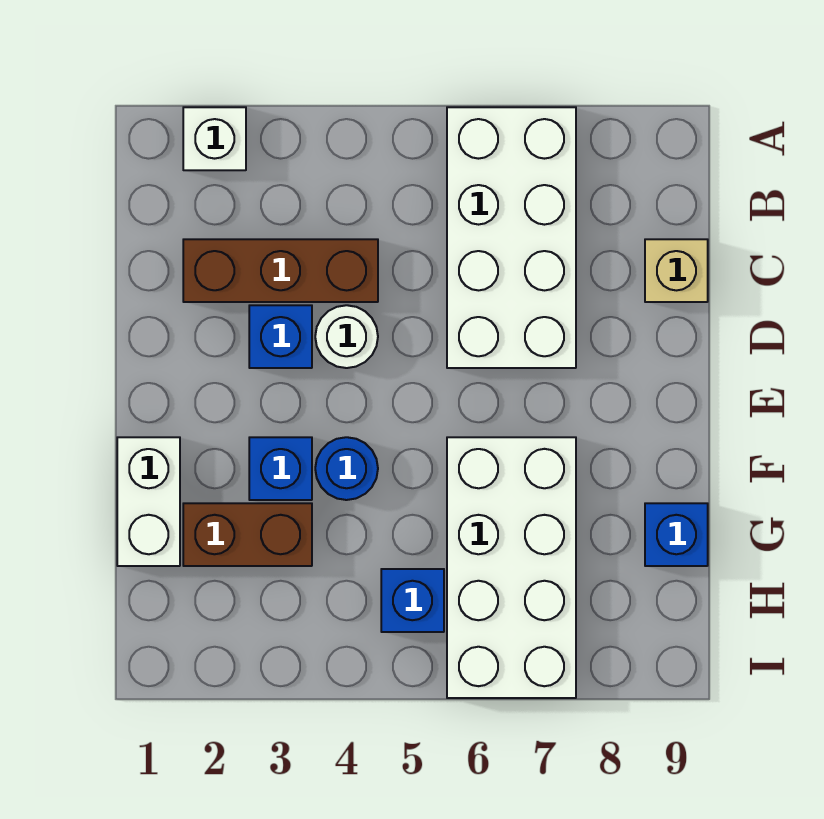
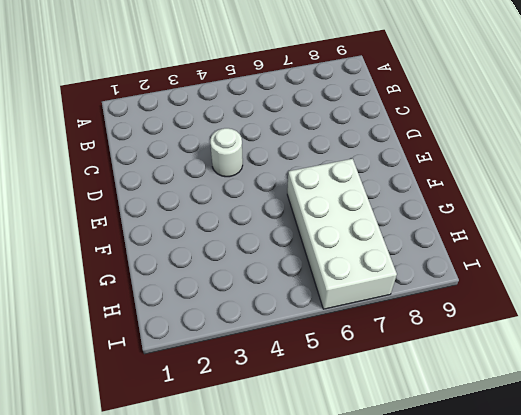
none -> white brick A2 level 1
none -> white brick A6:D7 level 1
none -> brown brick C2:C4 level 1

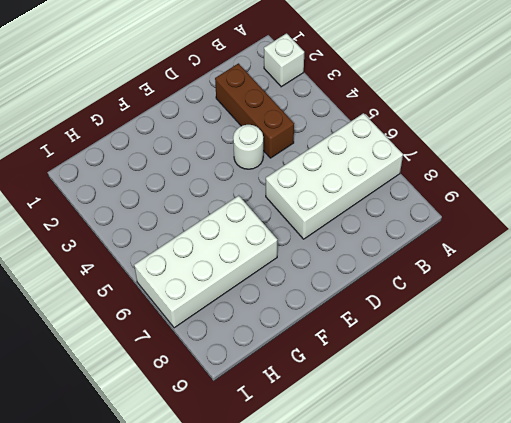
none -> tan brick C9 level 1
none -> blue brick D3 level 1
none -> white brick F1:G1 level 1

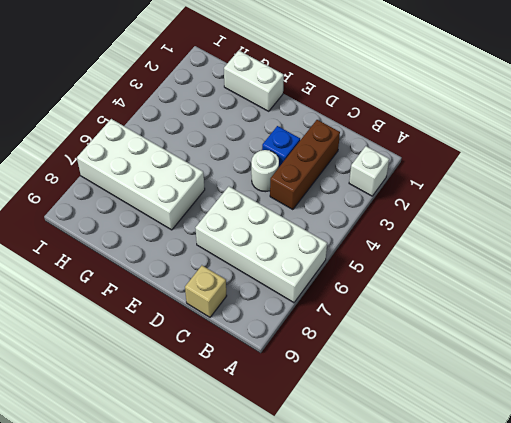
none -> blue brick F3 level 1
none -> blue round brick F4 level 1
none -> brown brick G2:G3 level 1

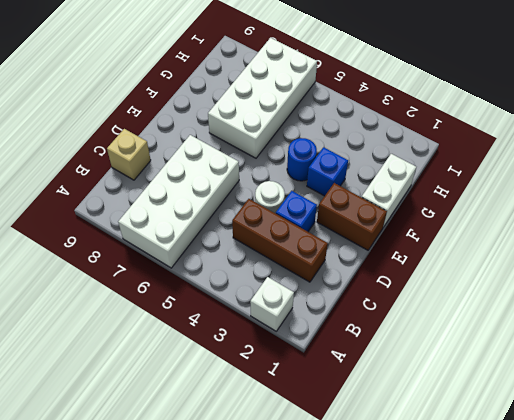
brown brick E1:E2 level 1 -> brown brick G2:G3 level 1
none -> blue brick G9 level 1
none -> blue brick H5 level 1

